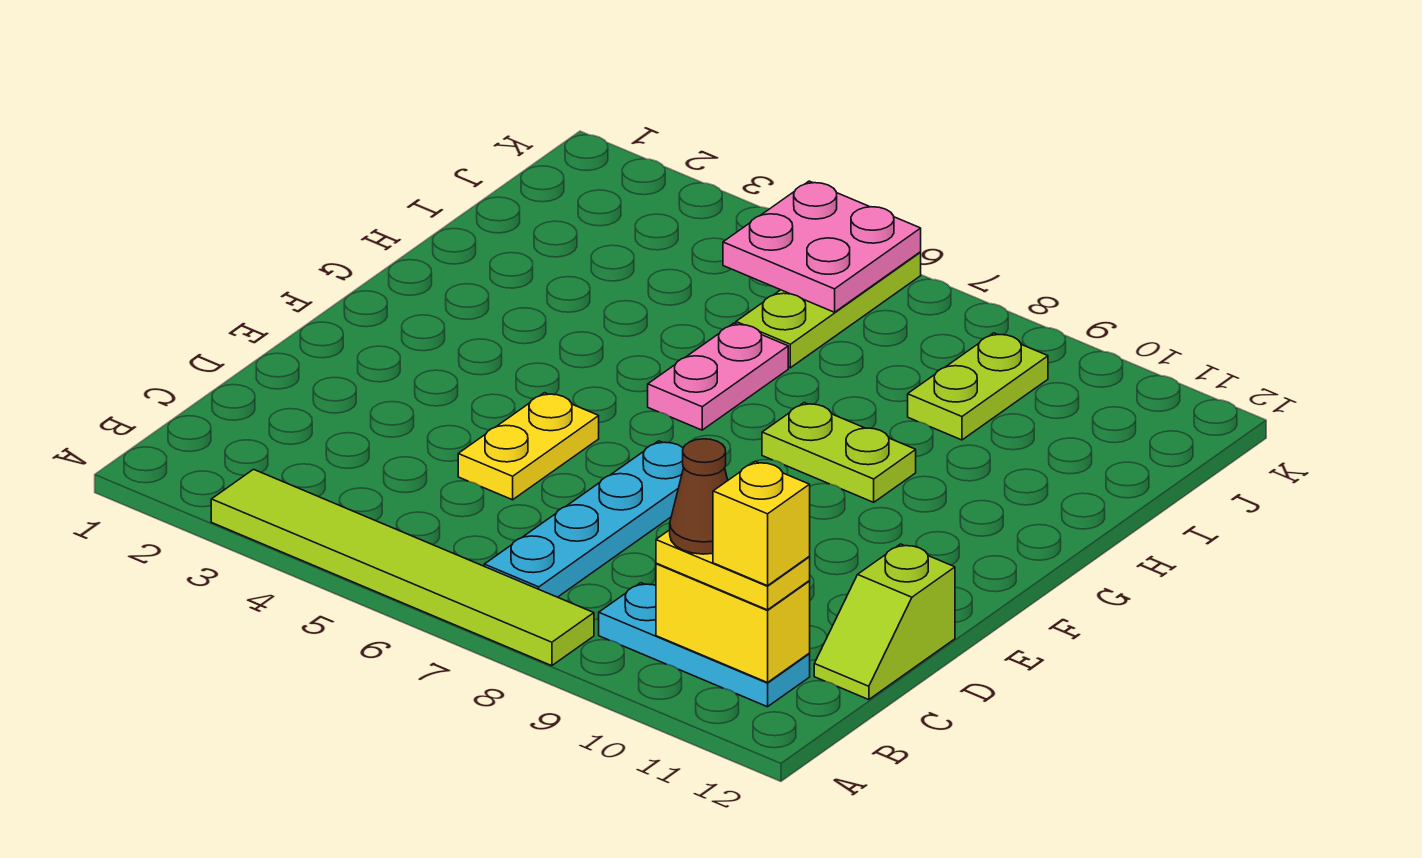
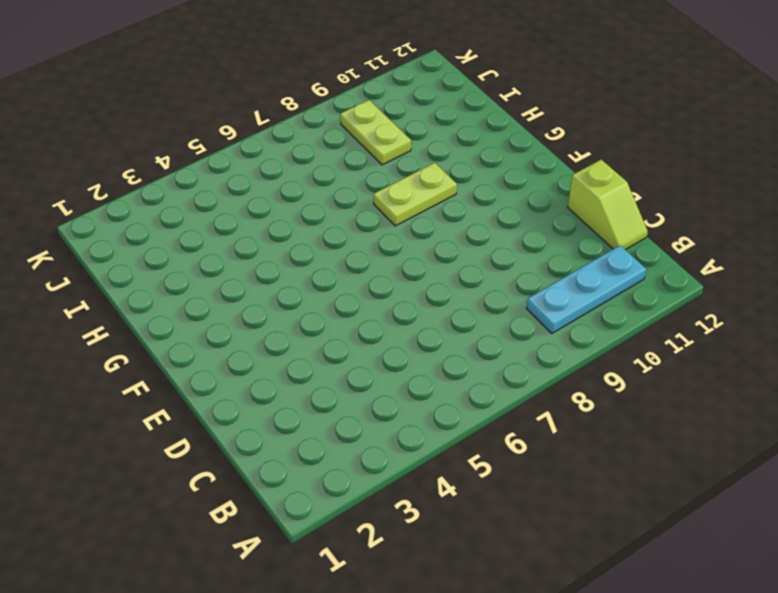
none -> lime tile A3:A8 level 1
none -> cyan plate B7:E7 level 1
none -> yellow plate D5:E5 level 1

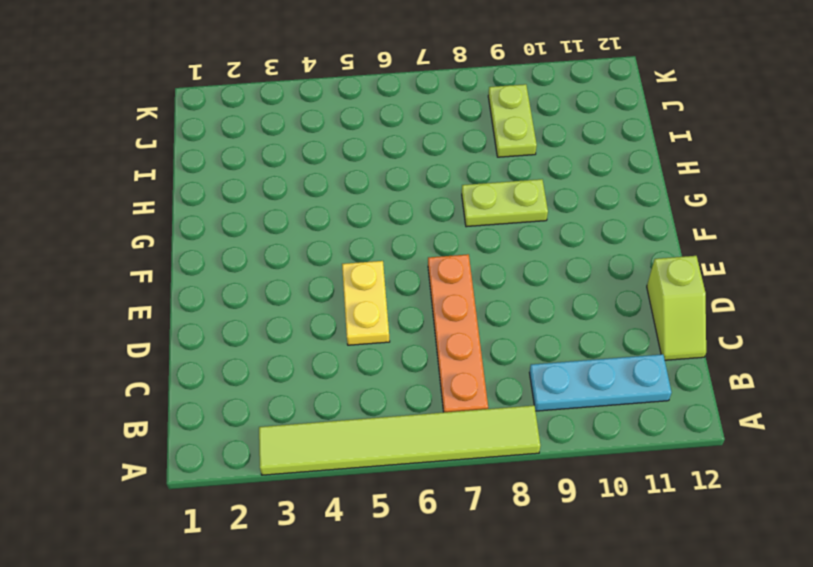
orange plate B7:E7 level 1 -> cyan plate B7:E7 level 1
none -> pink plate G6:H6 level 1
none -> lime plate I6:K6 level 1
none -> yellow brick B10:B11 level 2

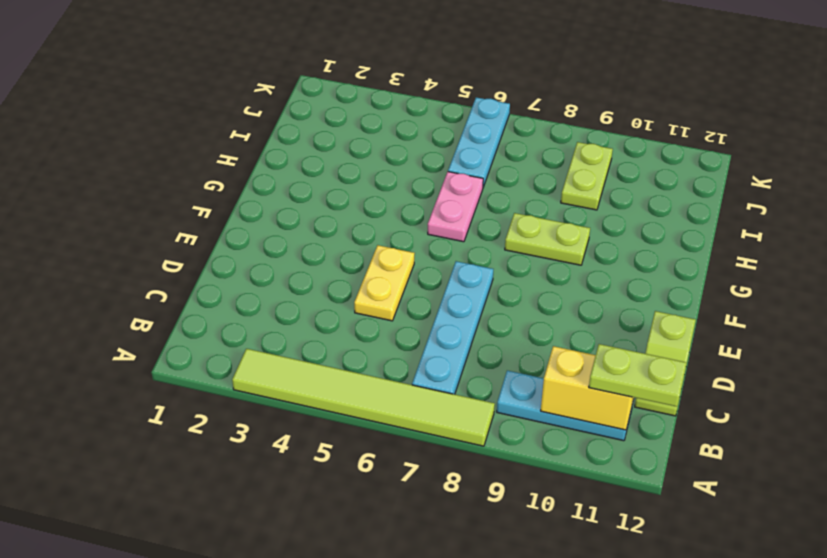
lime plate B11:B12 level 3 -> yellow plate B10:B11 level 3
cyan plate I6:K6 level 1 -> lime plate I6:K6 level 1
none -> pink plate J5:K6 level 2
none -> brown cone B10 level 4
none -> yellow brick B11 level 4

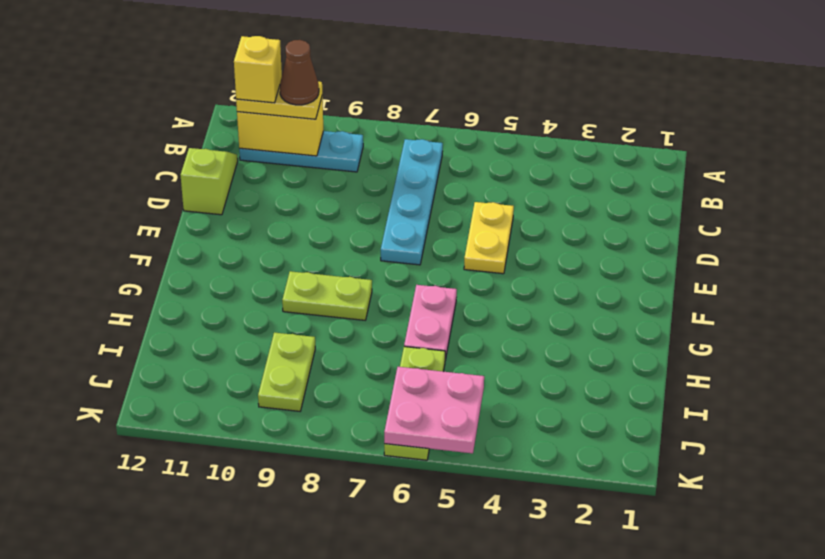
none -> lime tile A3:A8 level 1

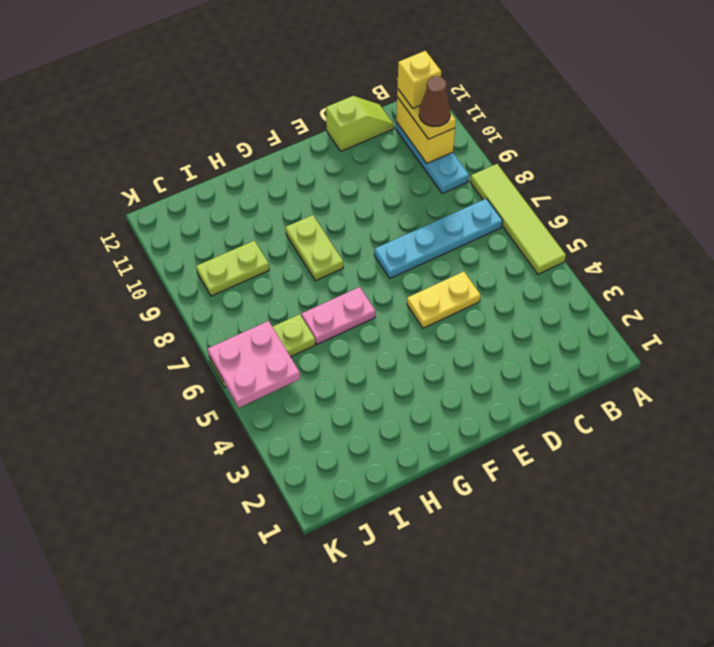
lime tile A5:A8 level 1 -> lime tile A3:A8 level 1

